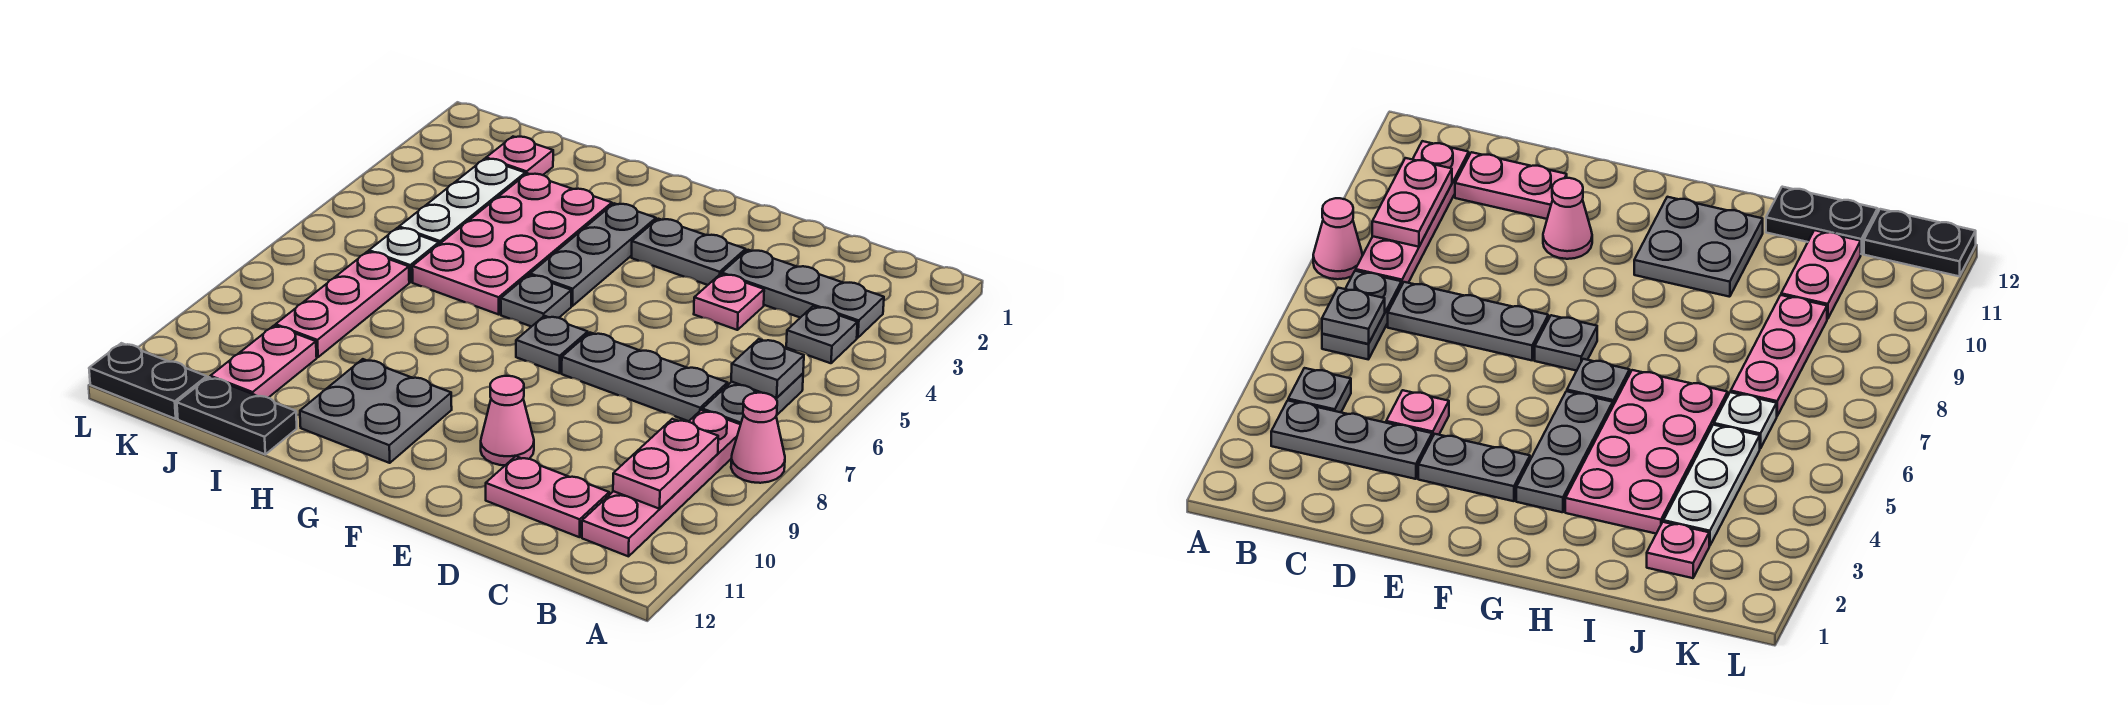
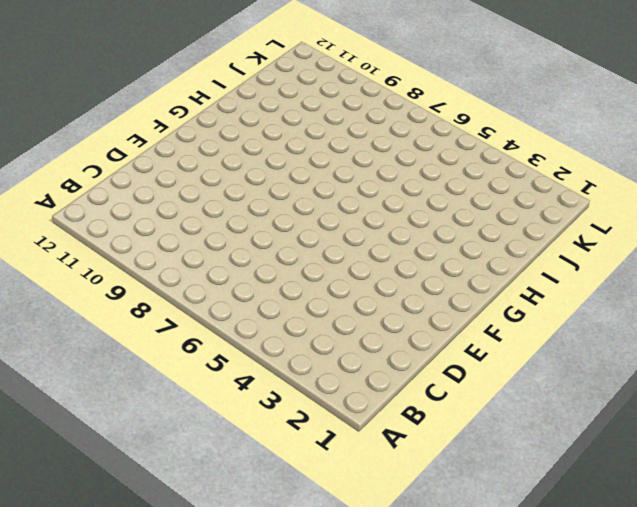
none -> pink cone A8 level 1
none -> grey plate B3:D3 level 1
none -> grey plate B4 level 1

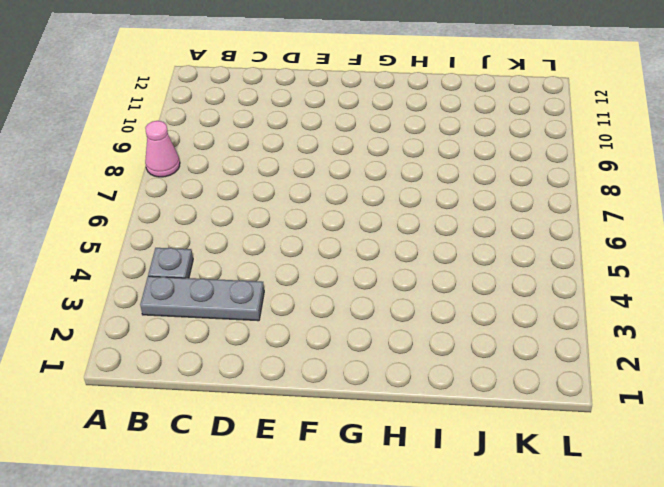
none -> grey plate B6:B7 level 1
none -> pink plate B8:B11 level 1
none -> grey plate C7:E7 level 1

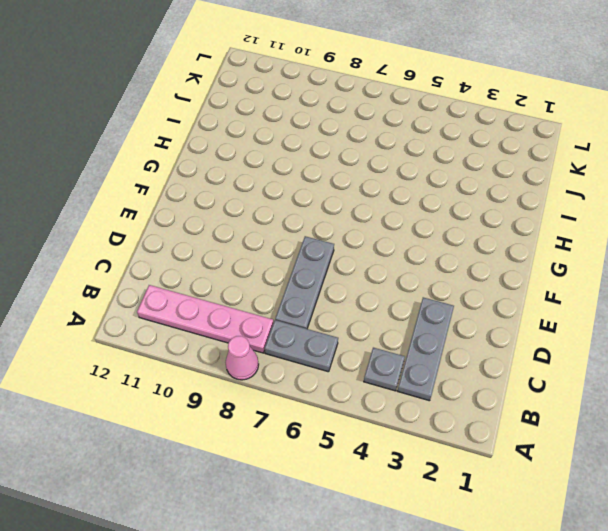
none -> pink plate C11:D11 level 1
none -> pink plate D4 level 1
none -> grey plate E3:F3 level 1

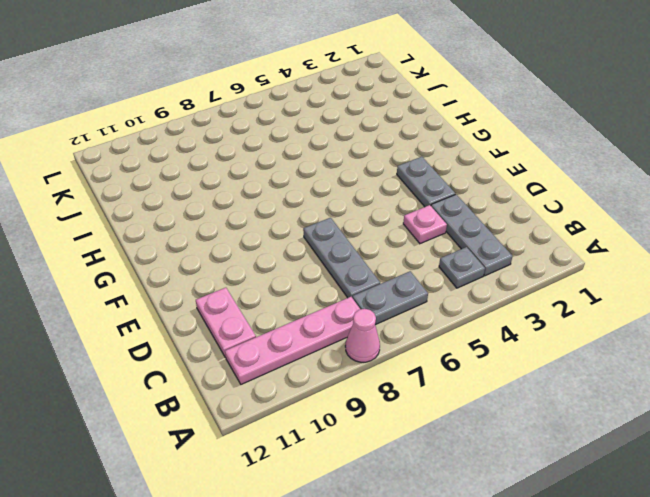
none -> pink cone E10 level 1
none -> grey plate F7 level 1
none -> grey plate G3:G5 level 1

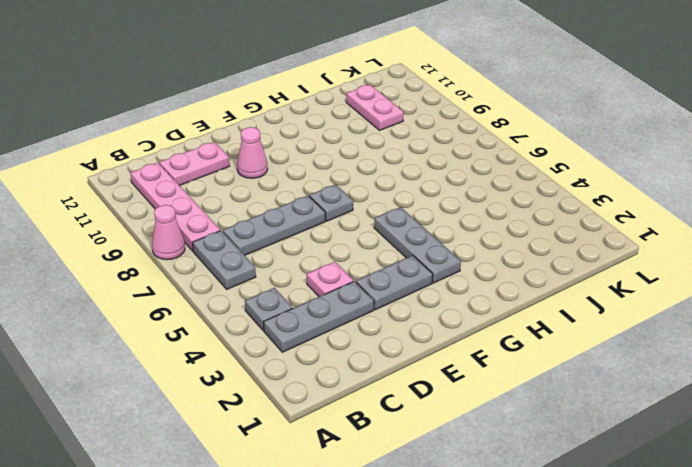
none -> grey plate G6 level 1
none -> grey plate G10:H11 level 1
none -> pink plate H3:I6 level 1

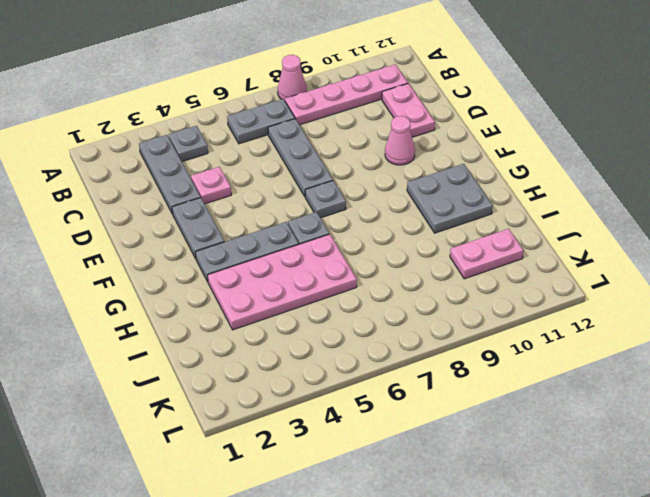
none -> black plate I12:J12 level 1
none -> pink plate J2 level 1
none -> white plate J3:J5 level 1

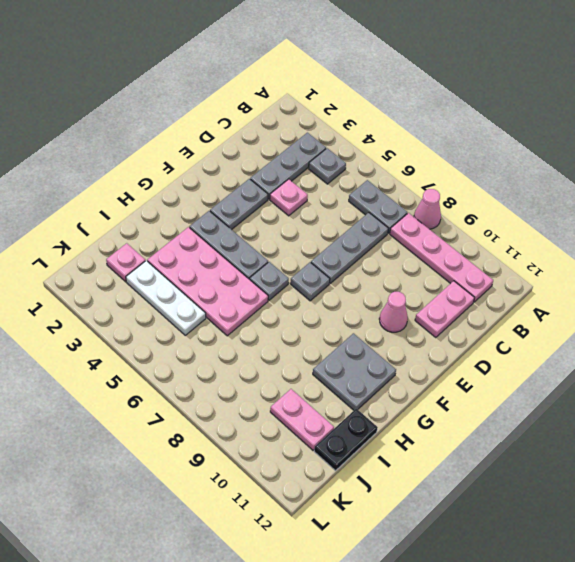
none -> white plate J6 level 1
none -> pink plate J7:J9 level 1
none -> black plate K12:L12 level 1

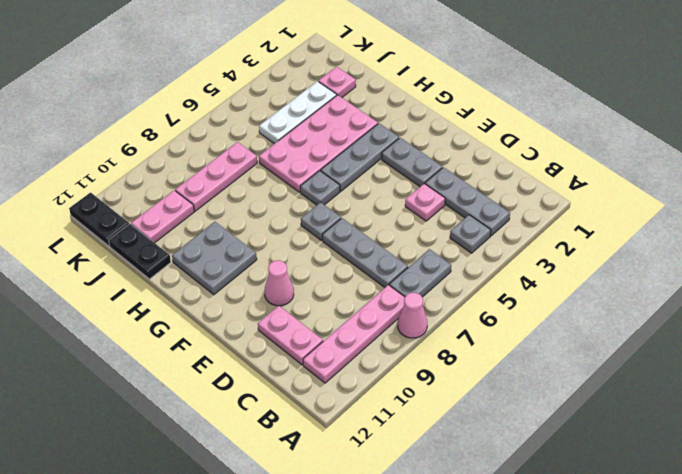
none -> white plate J6 level 1
none -> grey plate B6 level 2
none -> pink plate B9:B10 level 2

